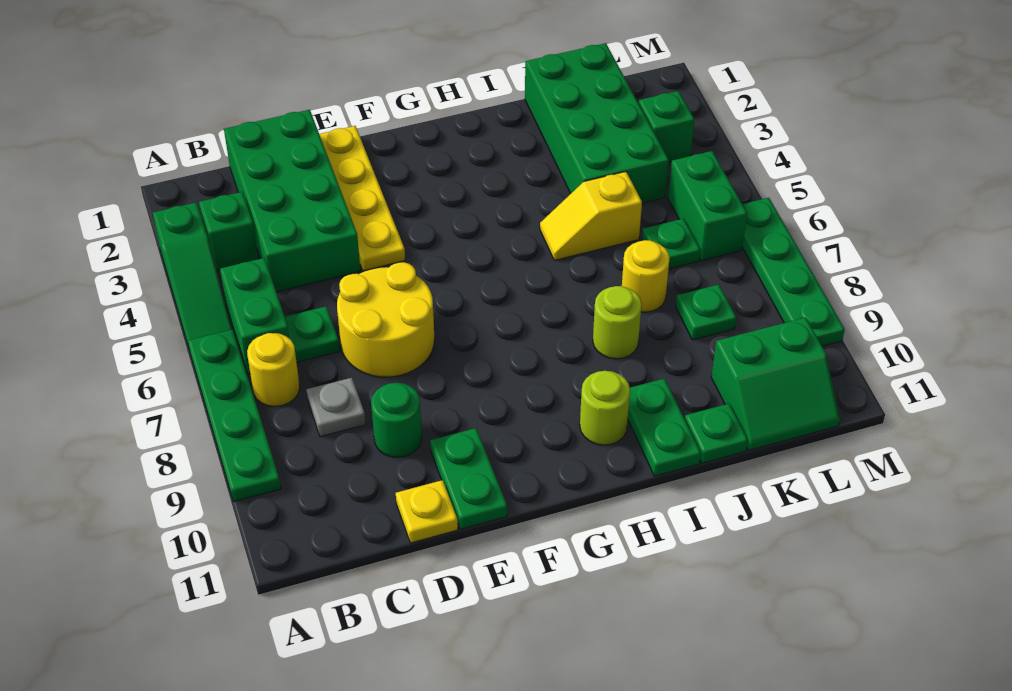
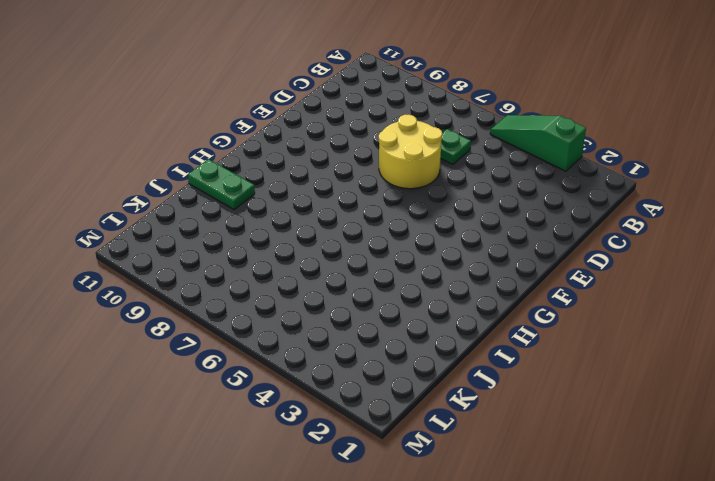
none -> green plate A6:A9 level 1
none -> green brick B3 level 1
none -> green brick B5:B6 level 1

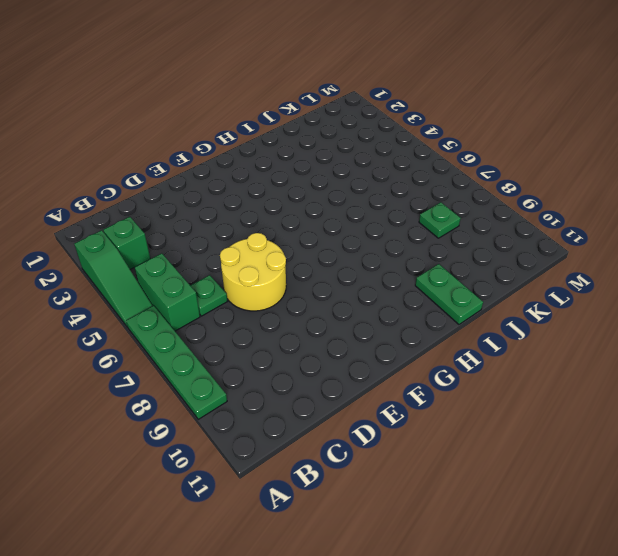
none -> yellow round brick B7 level 1
none -> green brick C1:D4 level 1
none -> grey plate C8 level 1

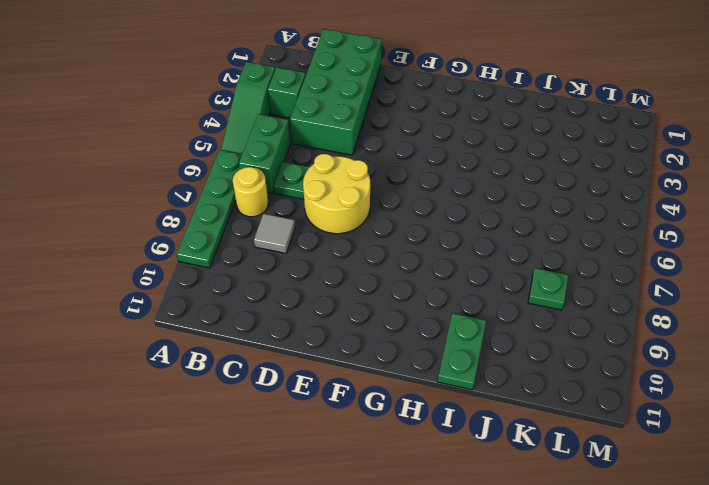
grey tile C8 level 1 -> grey plate C8 level 1
none -> green round brick D9 level 1
none -> yellow plate D11 level 1
none -> yellow plate E1:E4 level 1

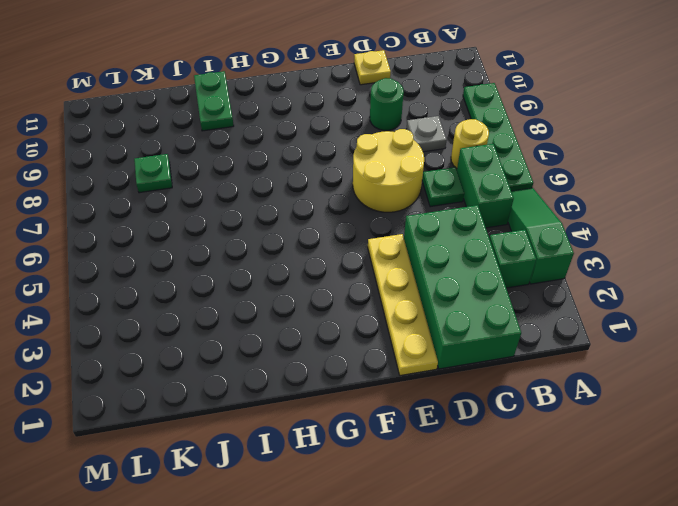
none -> green plate E10:E11 level 1
none -> lime round brick H10 level 1
none -> yellow slope I5:J5 level 1 top J

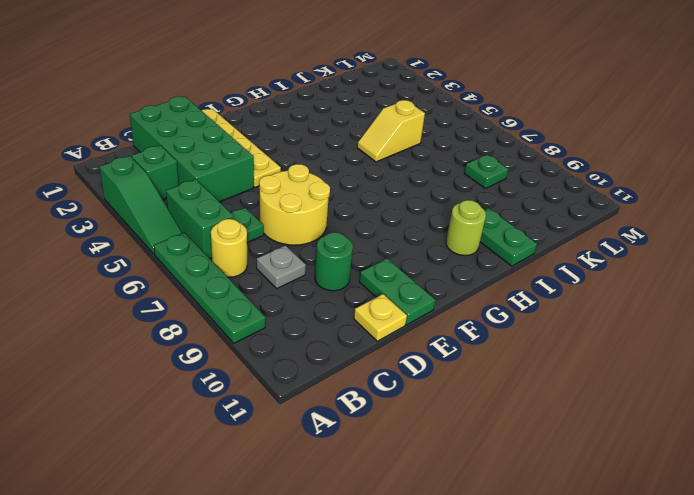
none -> lime round brick I8 level 1
none -> green brick J1:K4 level 1
none -> yellow round brick J7 level 1

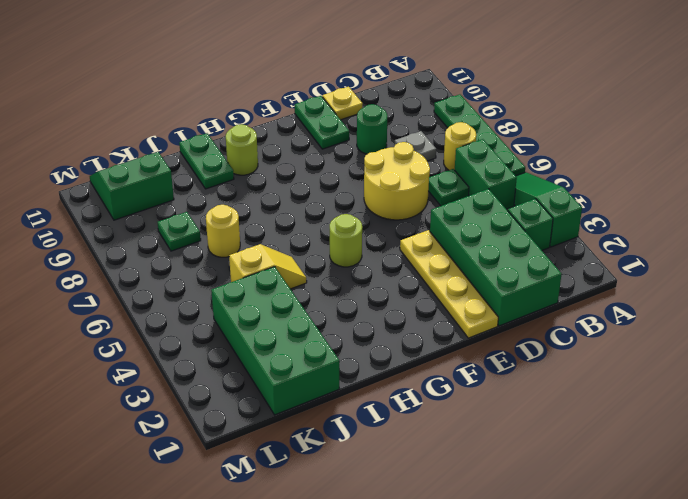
lime round brick G5 level 1 -> lime round brick I8 level 1
none -> green plate J11 level 1
none -> green plate K6 level 1
none -> green brick L3 level 1

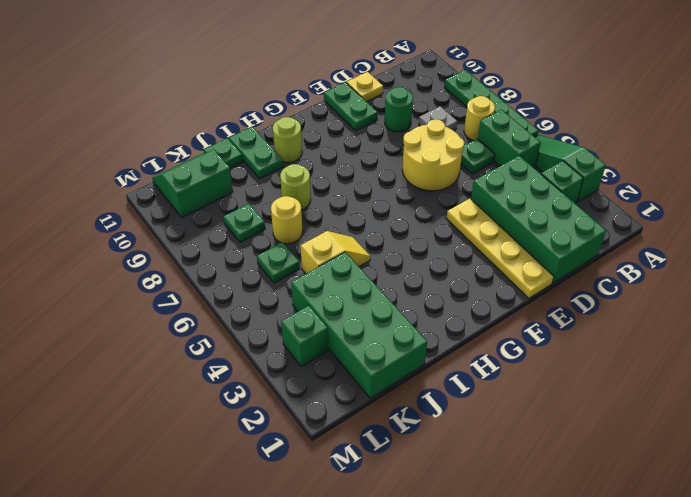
none -> green brick L5:L6 level 1
none -> green plate M6:M9 level 1

